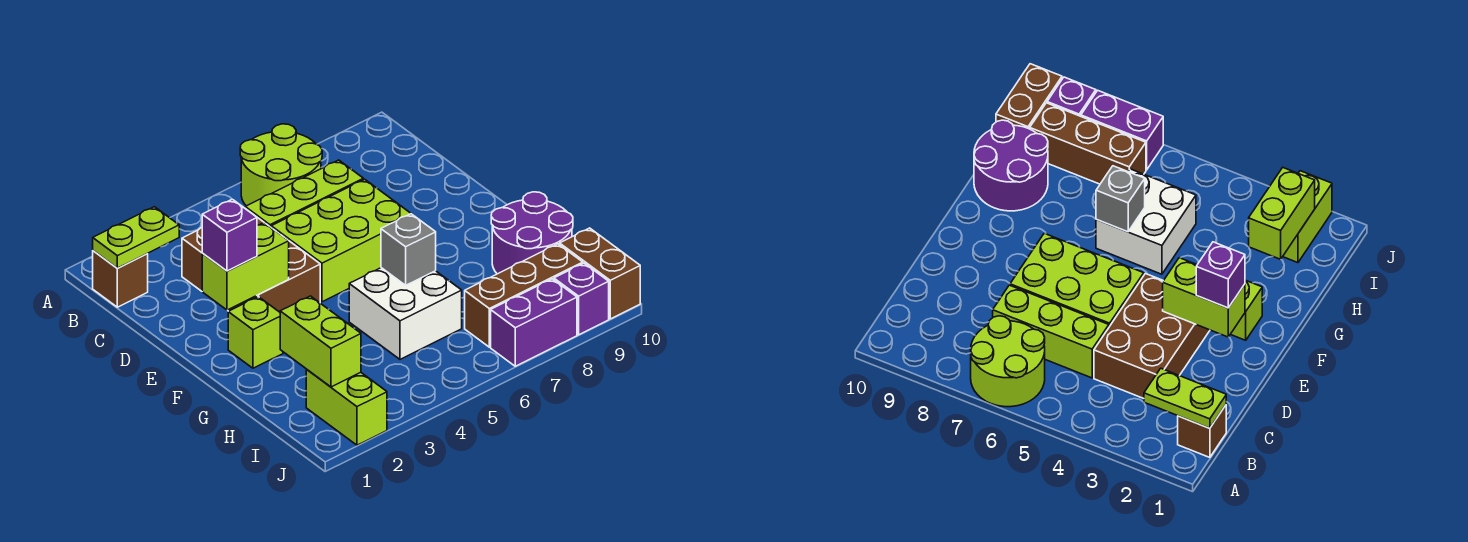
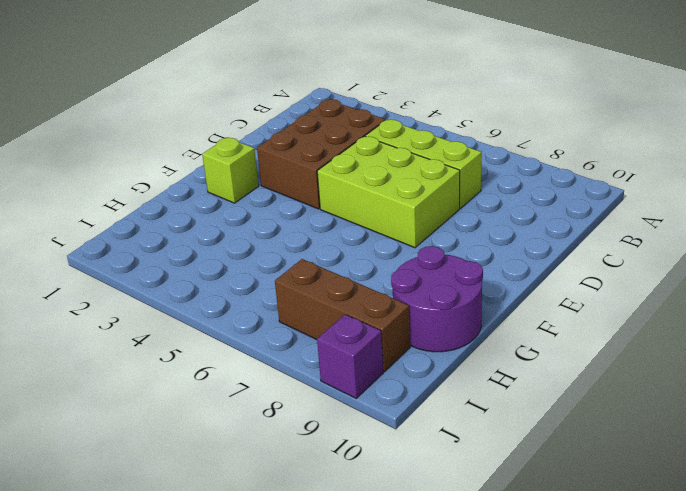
none -> lime round brick A6:B7 level 1
none -> brown brick B1 level 1
none -> white brick G5:H6 level 1

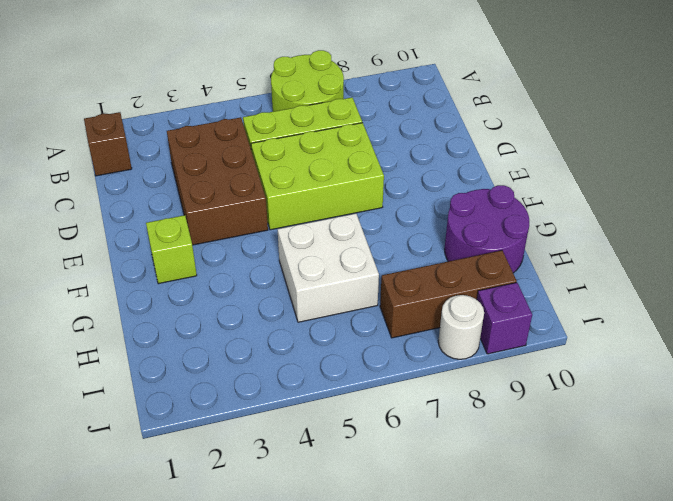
white round brick J8 level 1 -> purple brick J7:J8 level 1
none -> lime brick I2:J2 level 1
none -> brown brick I10:J10 level 1
none -> lime plate B1:B2 level 2

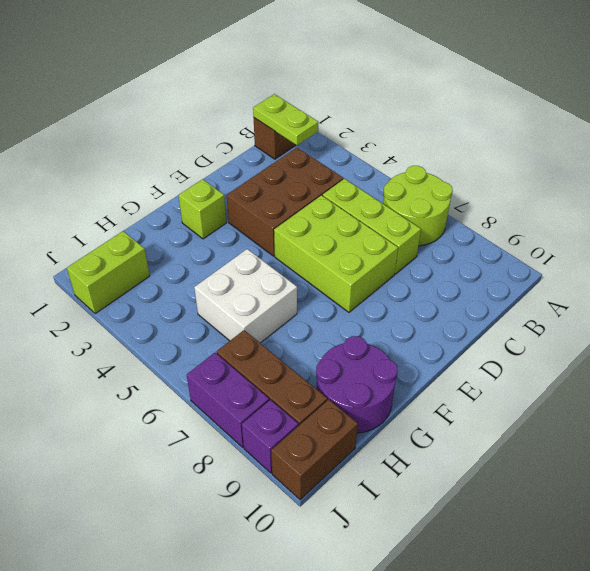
none -> lime brick E2:E3 level 2
none -> grey brick G6 level 2
none -> lime brick H2:I2 level 2

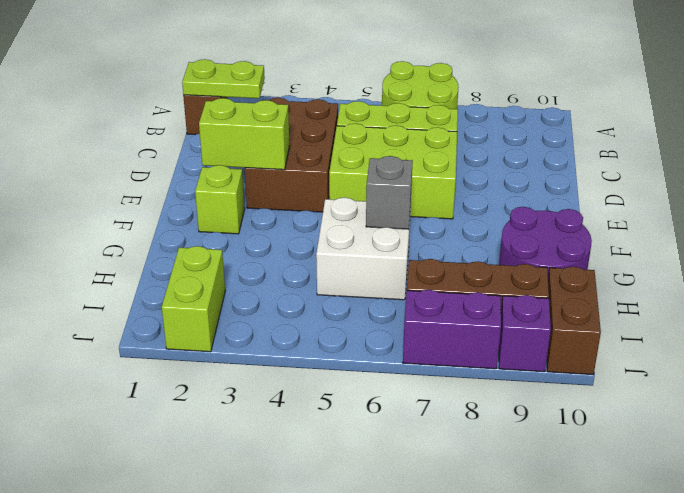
none -> lime brick H2:I2 level 2
none -> purple brick E2 level 3

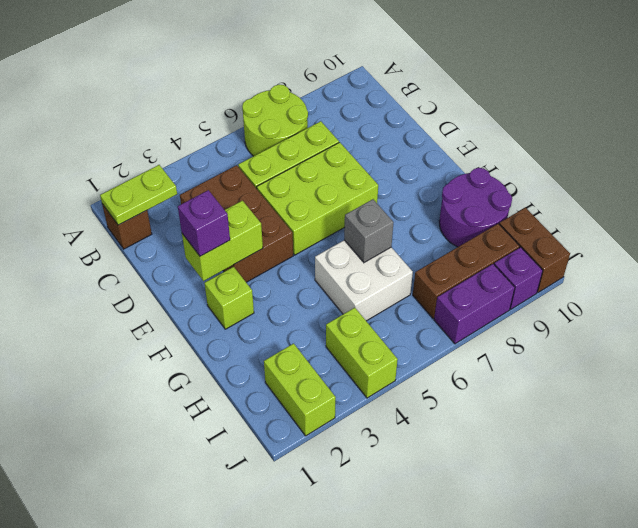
lime brick I4:J4 level 1 -> lime brick H2:I2 level 2

